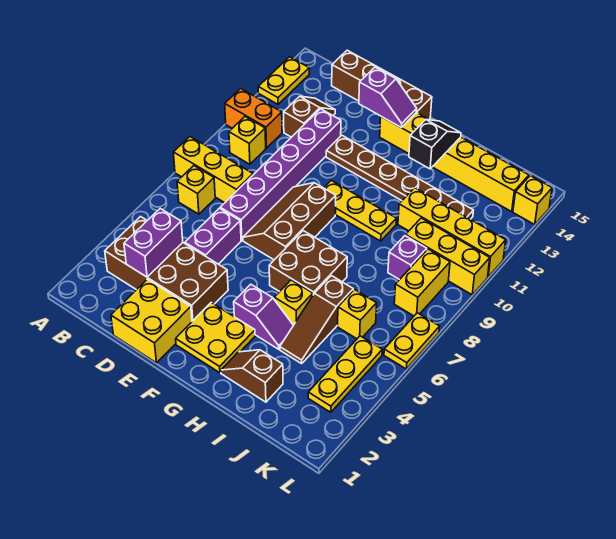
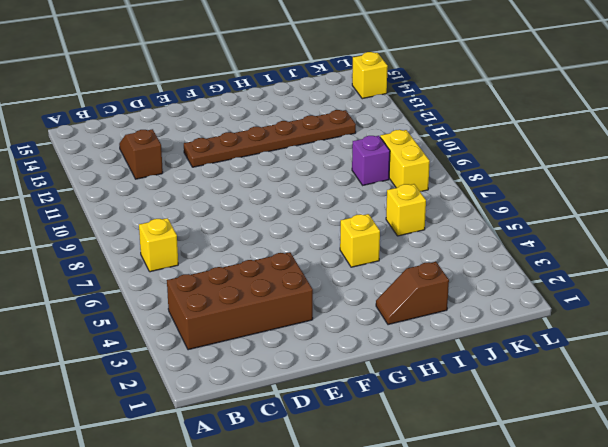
none -> yellow brick A8:C8 level 1
none -> orange brick A11:B11 level 1
none -> yellow plate A13:A14 level 1
none -> yellow brick B10 level 1

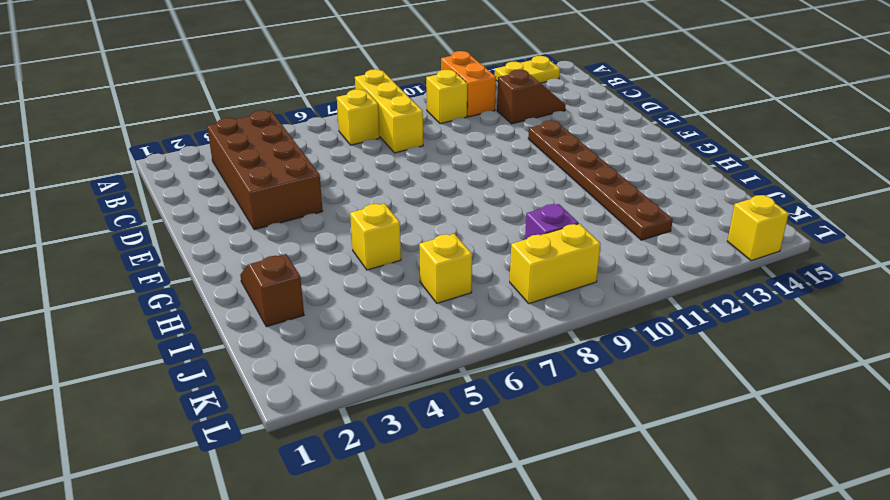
none -> brown brick C15:F15 level 1
none -> yellow brick D1:E2 level 1
none -> purple brick D5:D6 level 1
none -> purple brick D7:D12 level 1

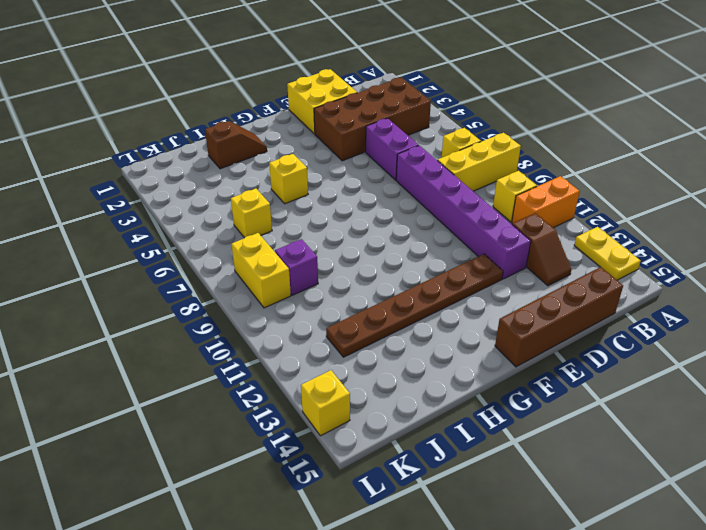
none -> brown slope E7:F9 level 1 top F
none -> yellow plate F2:G3 level 1
none -> yellow plate F10:H10 level 1
none -> yellow brick F14:K14 level 1

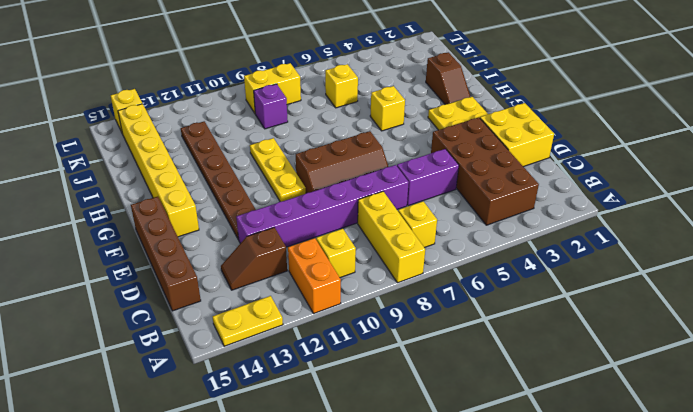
none -> purple slope G4:H4 level 1 top G
none -> brown brick G6:H7 level 1
none -> brown slope I4:I6 level 1 top 6
none -> yellow brick I11:L11 level 1

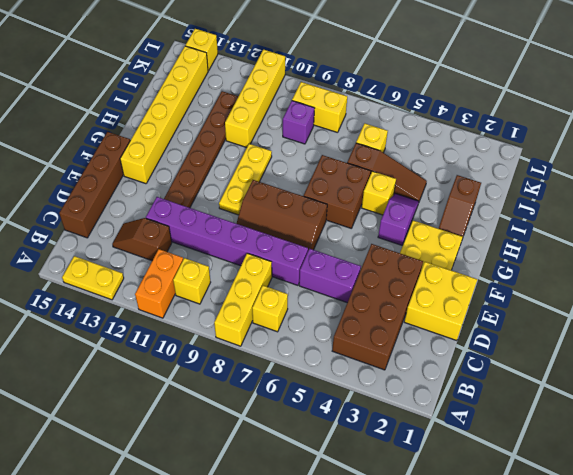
none -> yellow brick J10:L10 level 1
none -> yellow plate K3:K5 level 1
none -> yellow plate L6:L7 level 1
none -> purple brick C3:C4 level 2

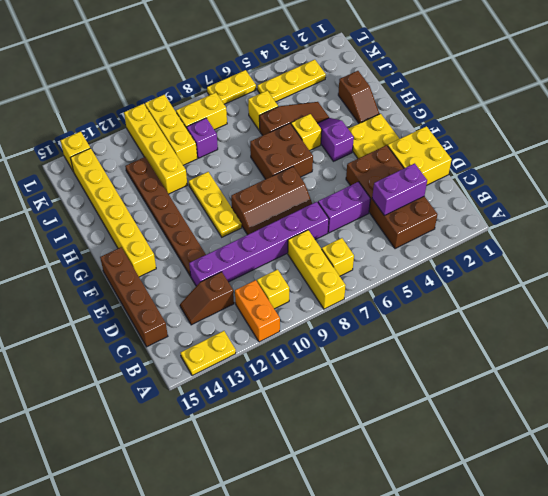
none -> purple slope E14:F14 level 2 top E
none -> black slope H13:H14 level 2 top 13

